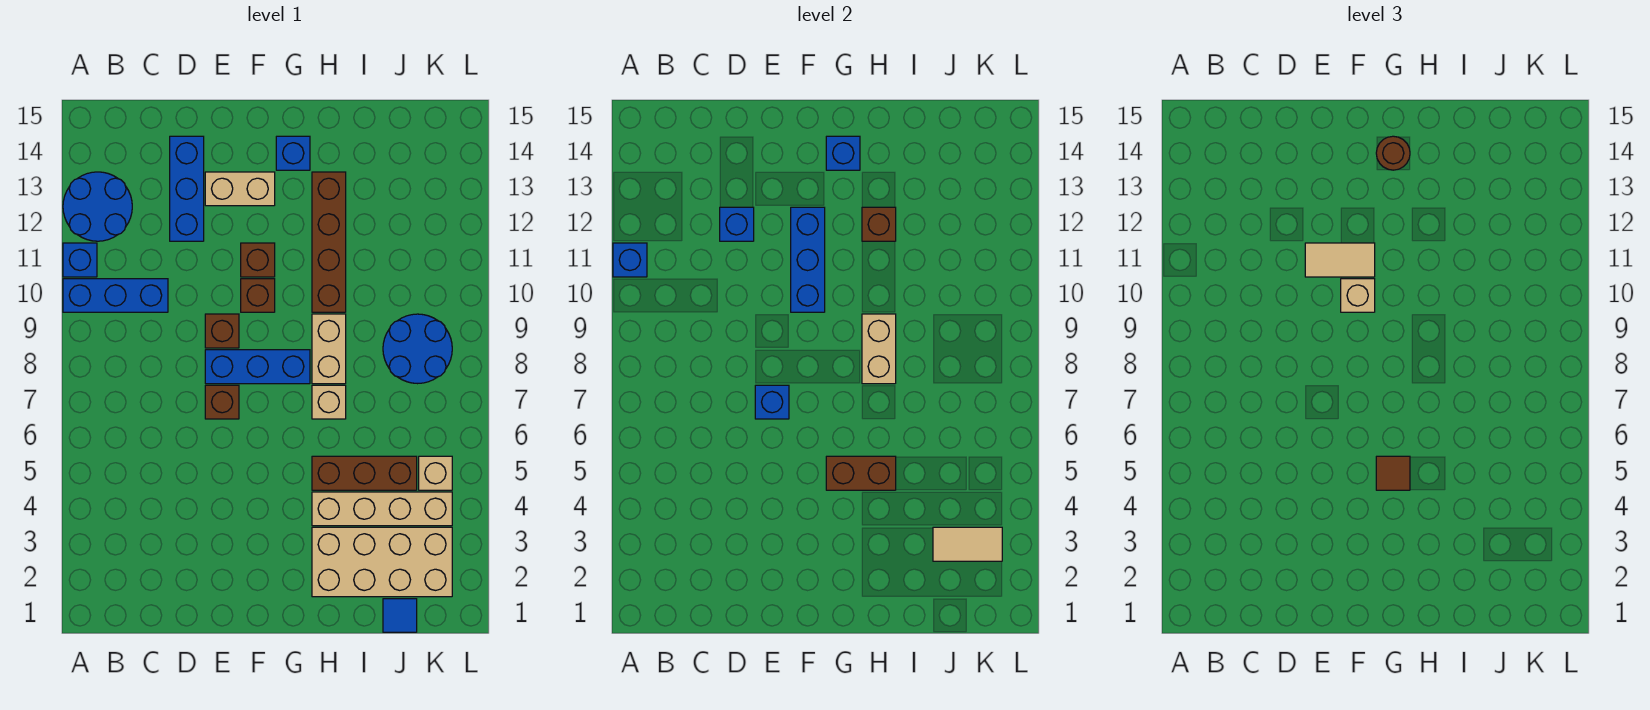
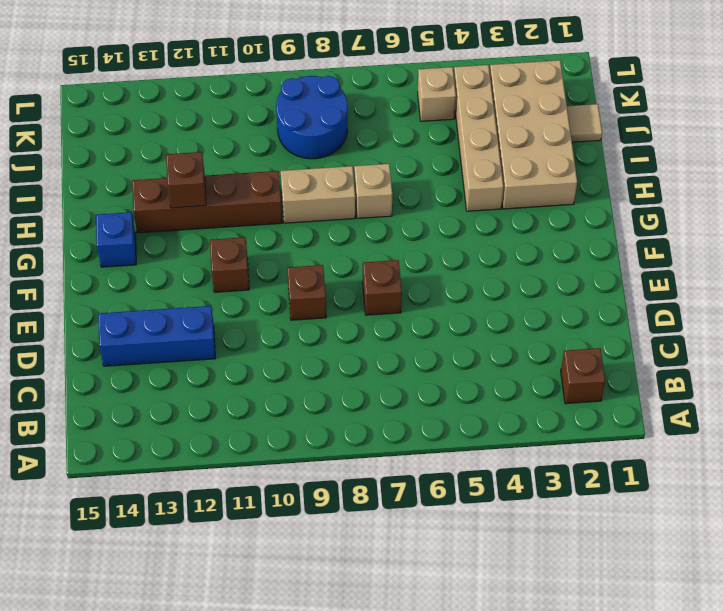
brown brick B2 level 1 -> brown brick F10 level 1
tan tile J1 level 1 -> blue tile J1 level 1
none -> blue brick A10:C10 level 1
none -> blue brick A11 level 1
none -> blue round brick A12:B13 level 1
none -> blue brick E8:G8 level 1

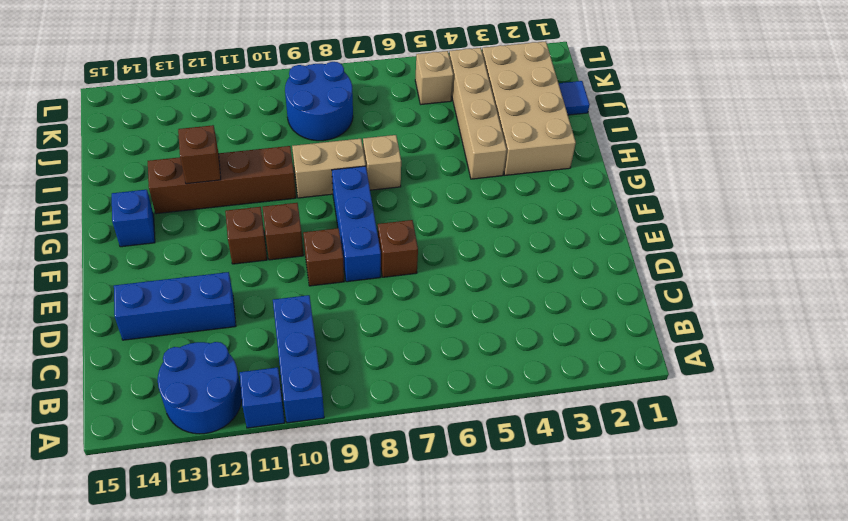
none -> tan brick E13:F13 level 1
none -> brown brick H5:J5 level 1
none -> blue brick A11 level 2
none -> blue brick D12 level 2

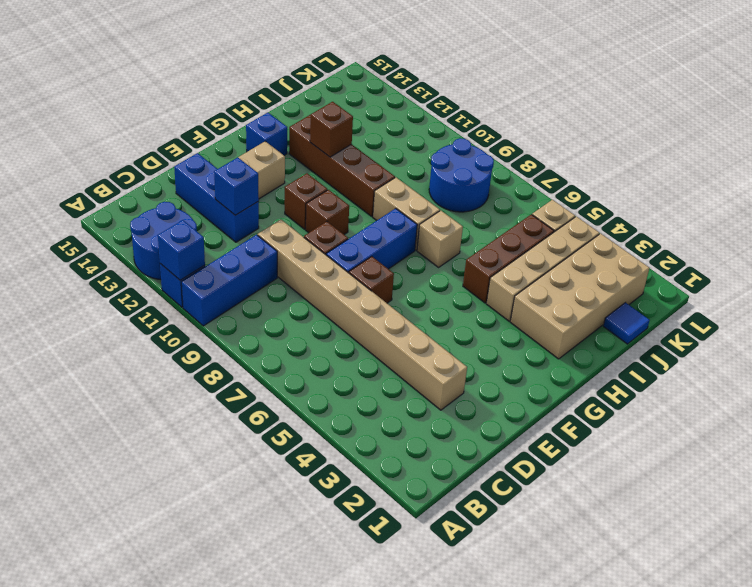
tan brick D3:D10 level 1 -> none
none -> blue brick E7 level 2
none -> blue brick F10:F12 level 2
none -> brown brick G5:H5 level 2
none -> blue brick G14 level 2

